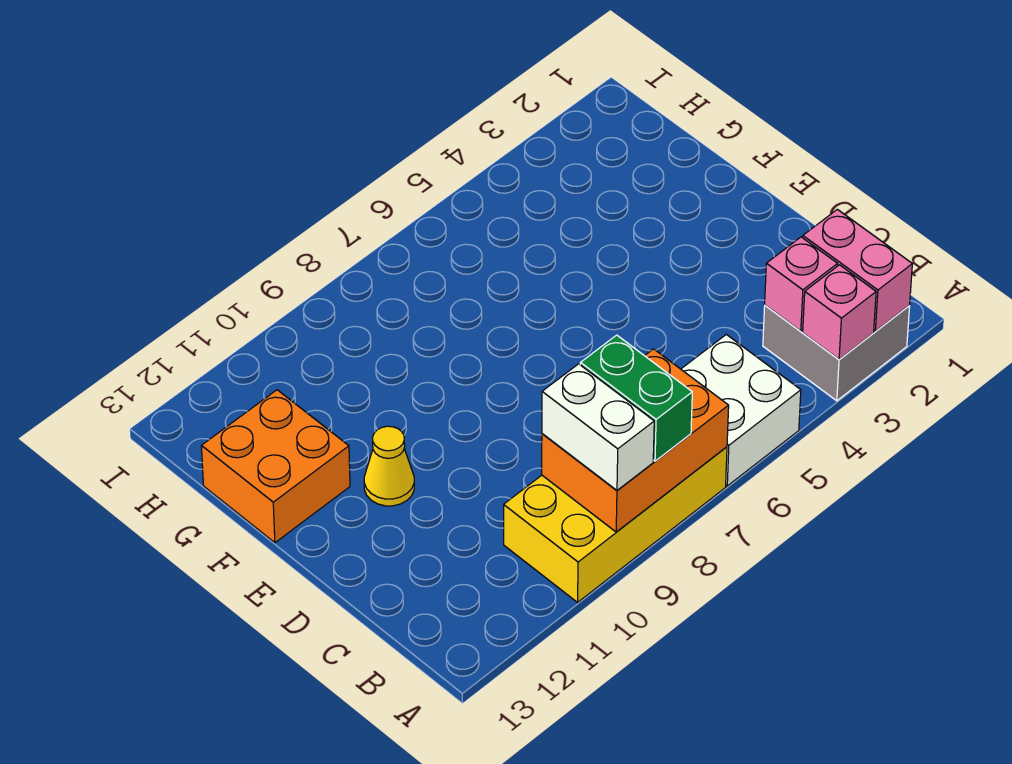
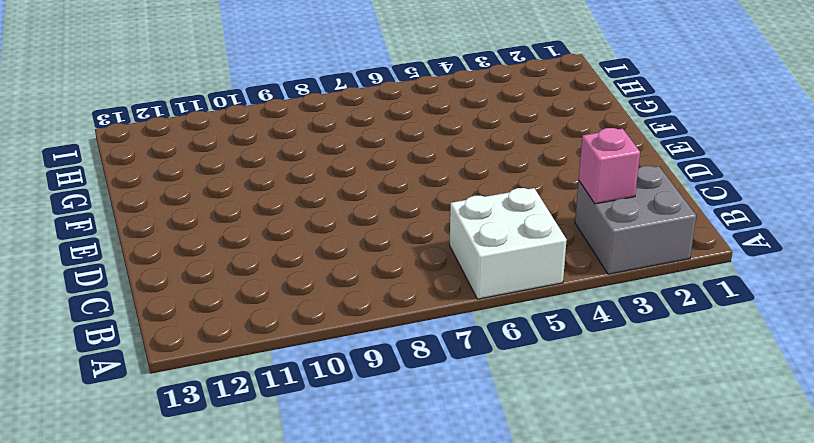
none -> yellow brick A7:B10 level 1
none -> yellow cone E11 level 1

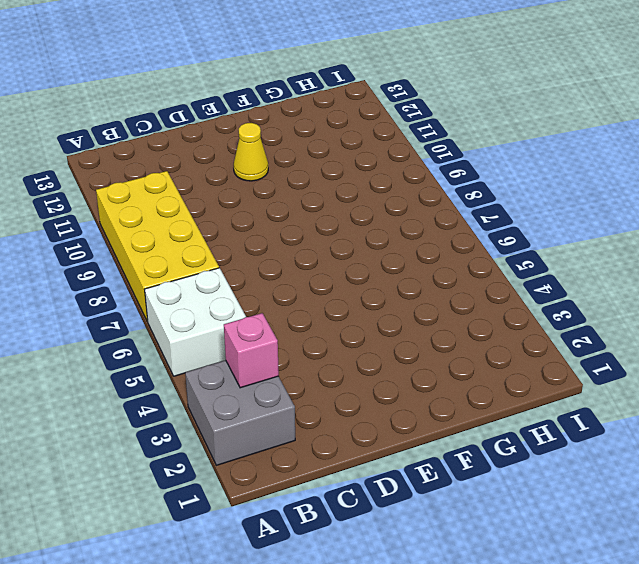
none -> orange brick F12:G13 level 1
none -> pink brick A2:B2 level 2

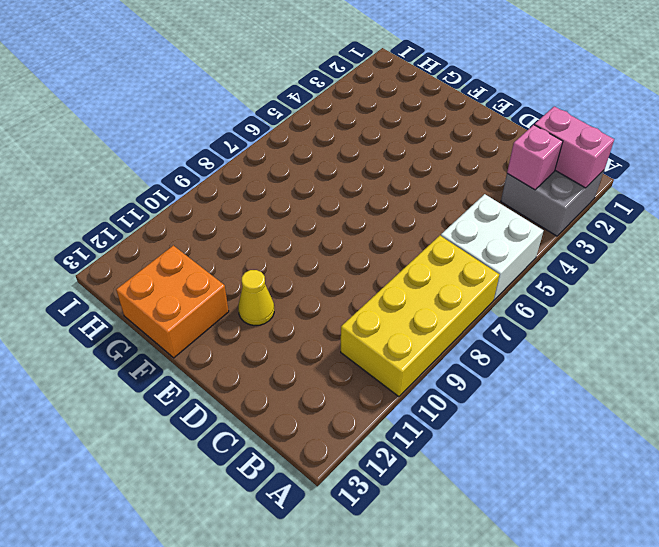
none -> pink brick A3 level 2
none -> orange brick A7:B9 level 2

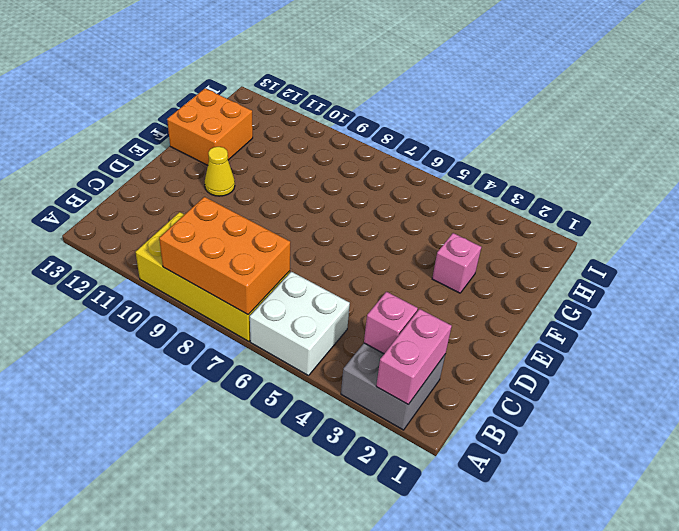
pink brick F3 level 1 -> pink brick A3 level 2
none -> green brick A8:B8 level 3
none -> white brick A9:B9 level 3

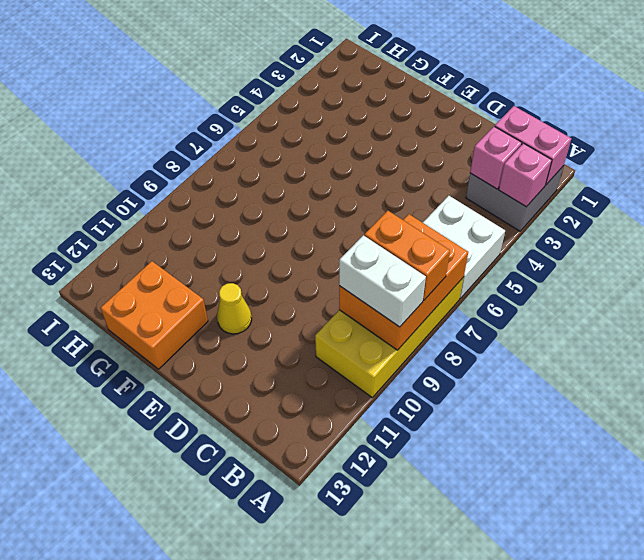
orange brick A8:B8 level 3 -> green brick A8:B8 level 3

